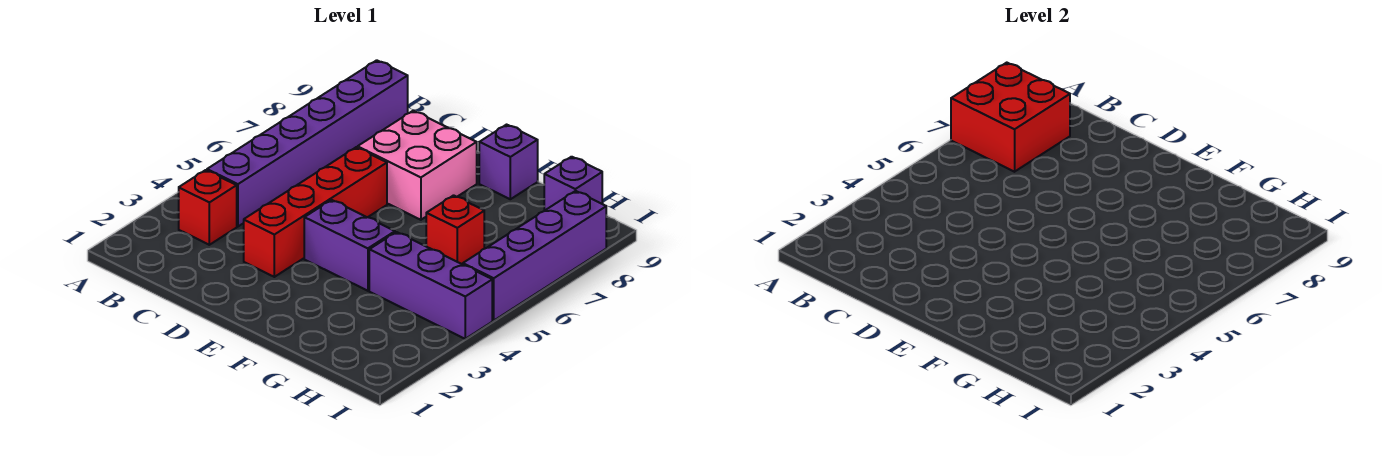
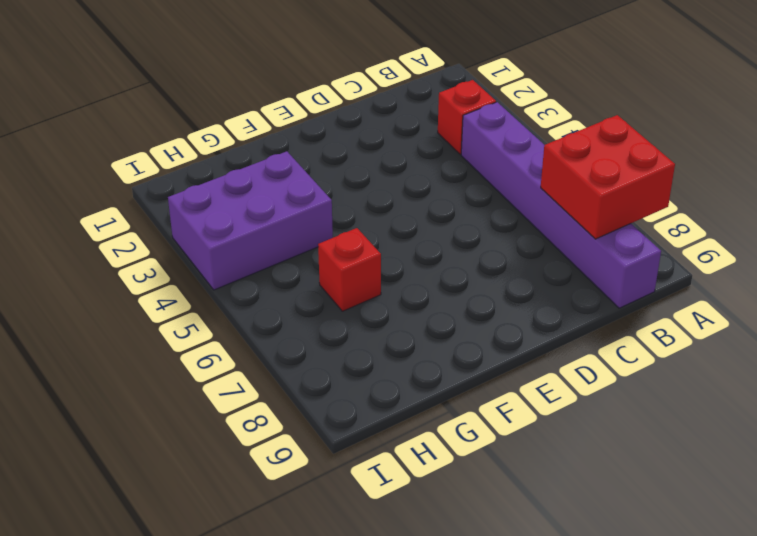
purple brick G3:I4 level 1 -> purple brick G4:I4 level 1
none -> red brick D3:D6 level 1
none -> pink brick D7:E8 level 1

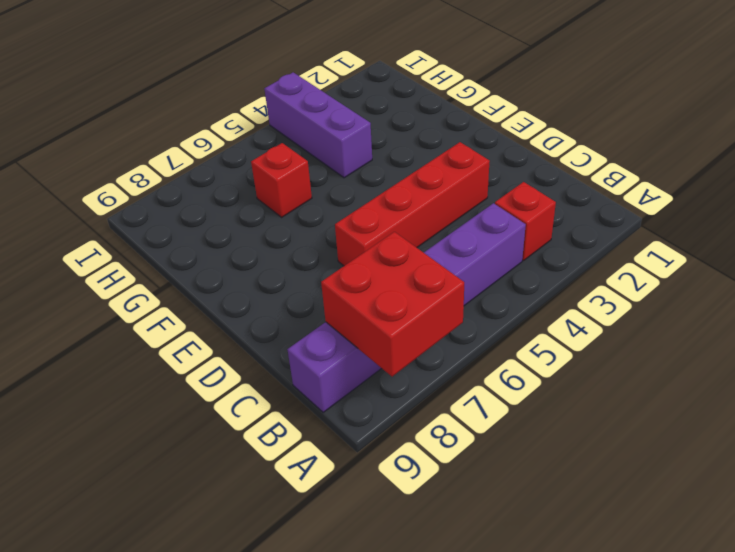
none -> pink brick D7:E8 level 1
none -> purple brick E4:F4 level 1

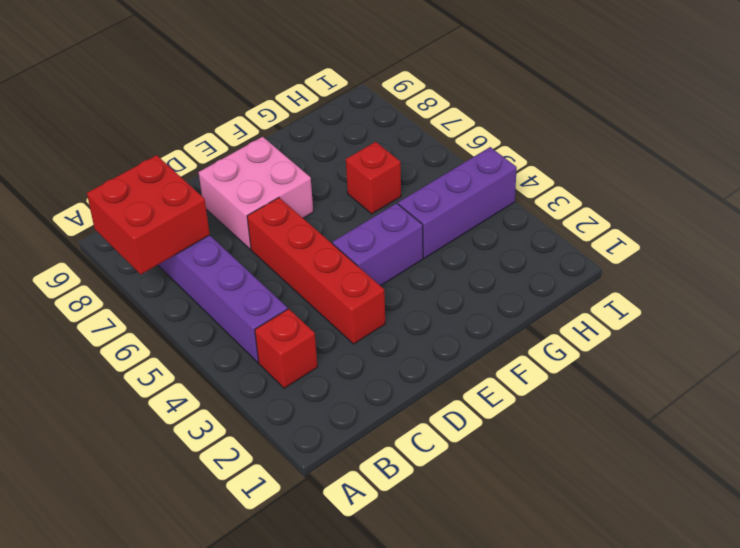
none -> purple brick F9 level 1
none -> purple brick H9 level 1

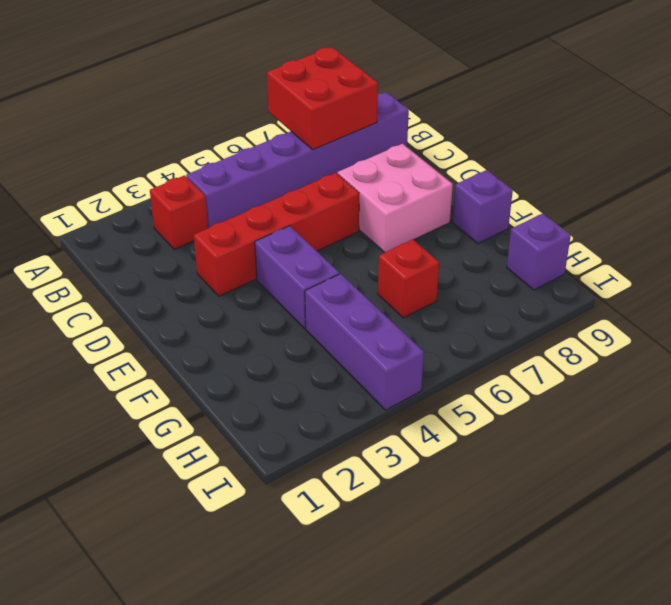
none -> purple brick I5:I8 level 1

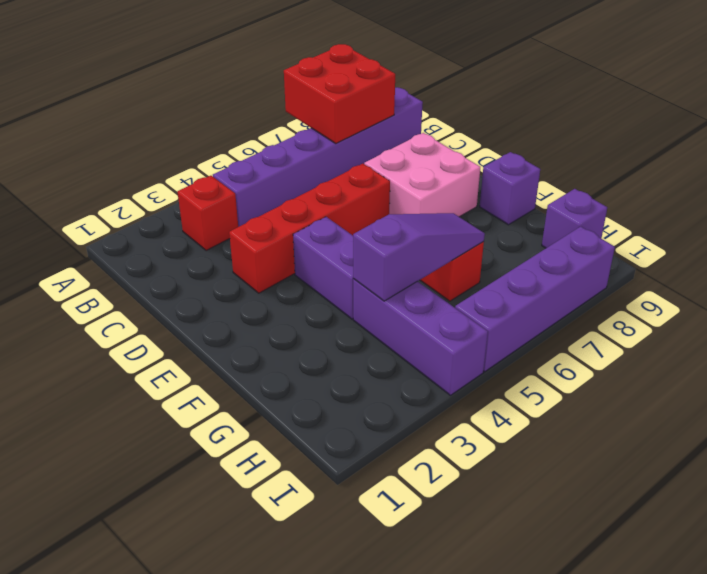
purple slope G4:G6 level 2 top 4 -> none

